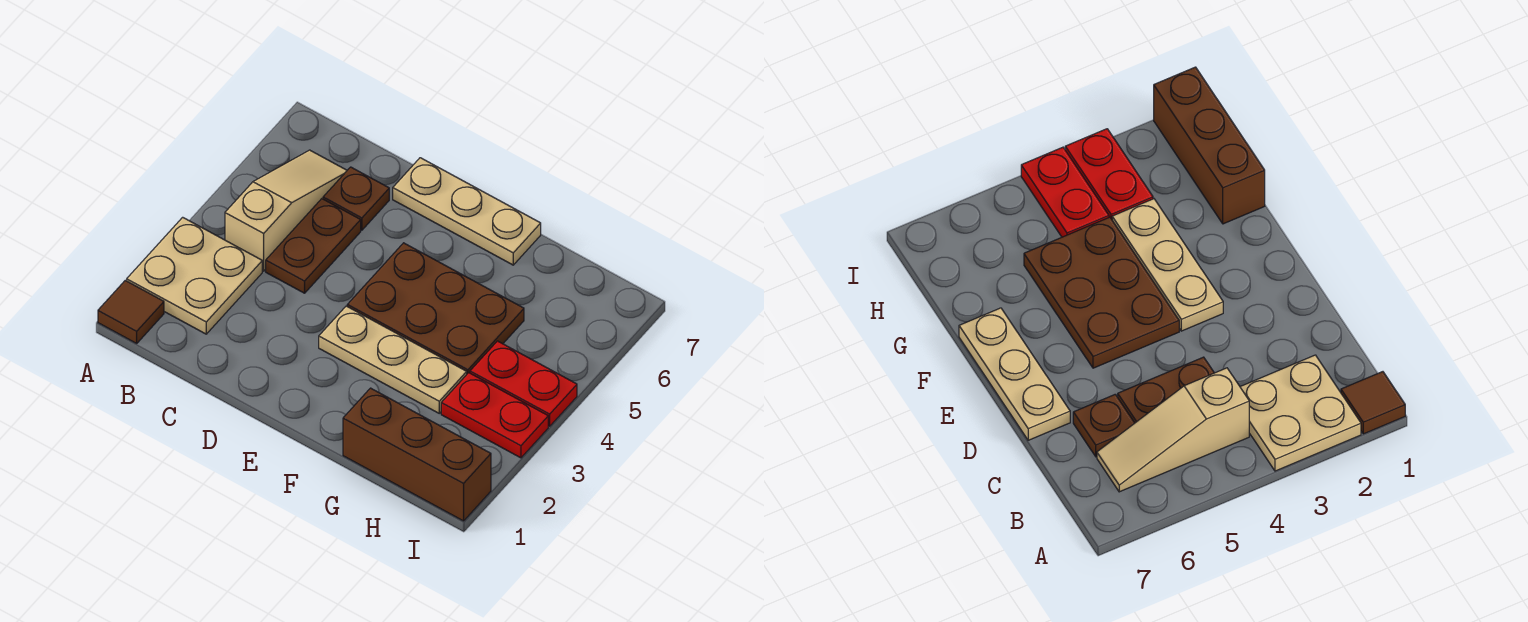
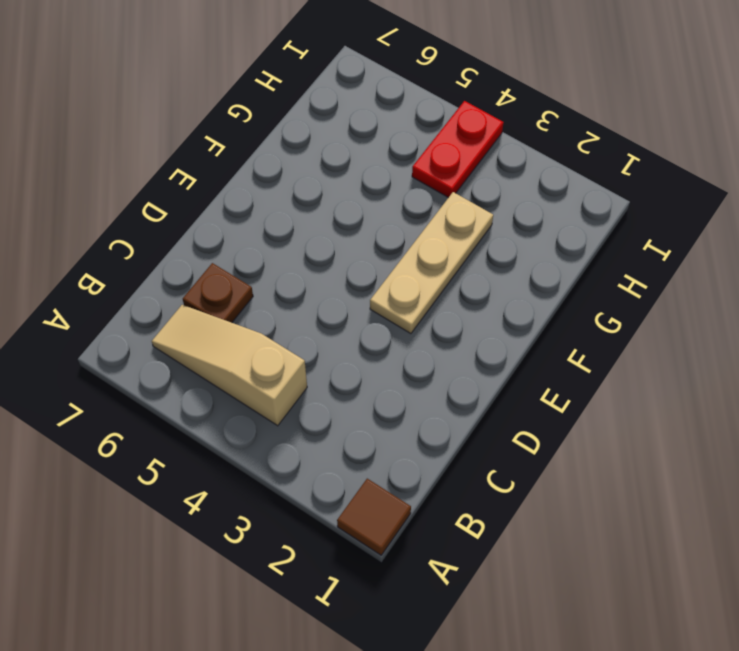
none -> tan plate A2:B3 level 1
none -> brown plate C4:C5 level 1

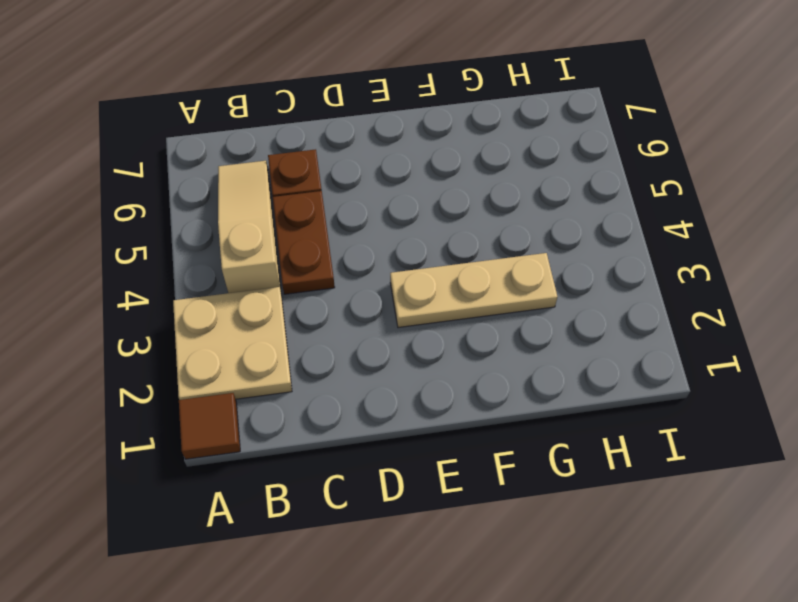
none -> tan plate D7:F7 level 1
none -> brown plate E4:G5 level 1

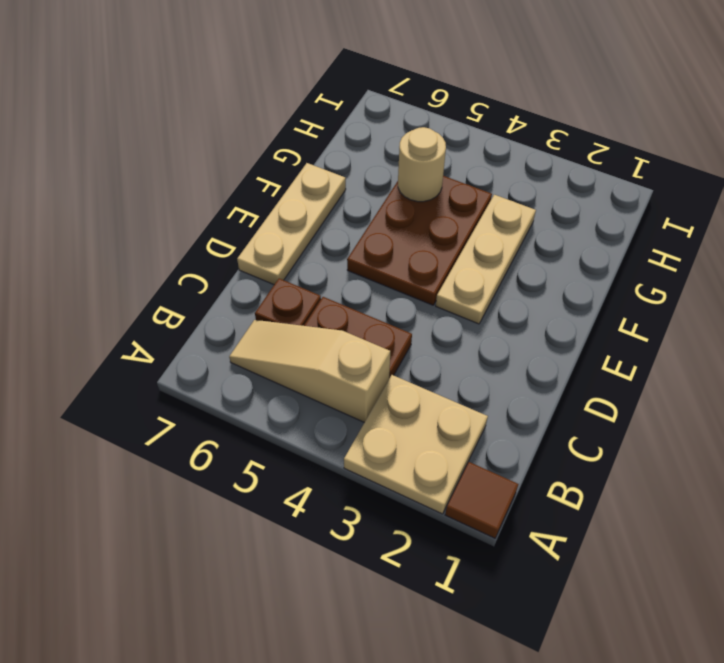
tan round brick G5 level 2 -> none
none -> brown brick G1:I1 level 1
none -> red plate H3:I3 level 1

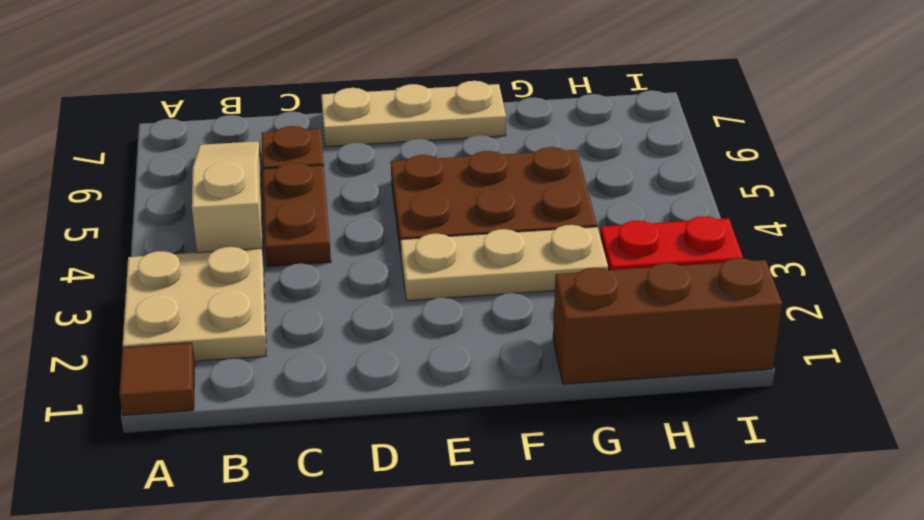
none -> red plate H4:I4 level 1

